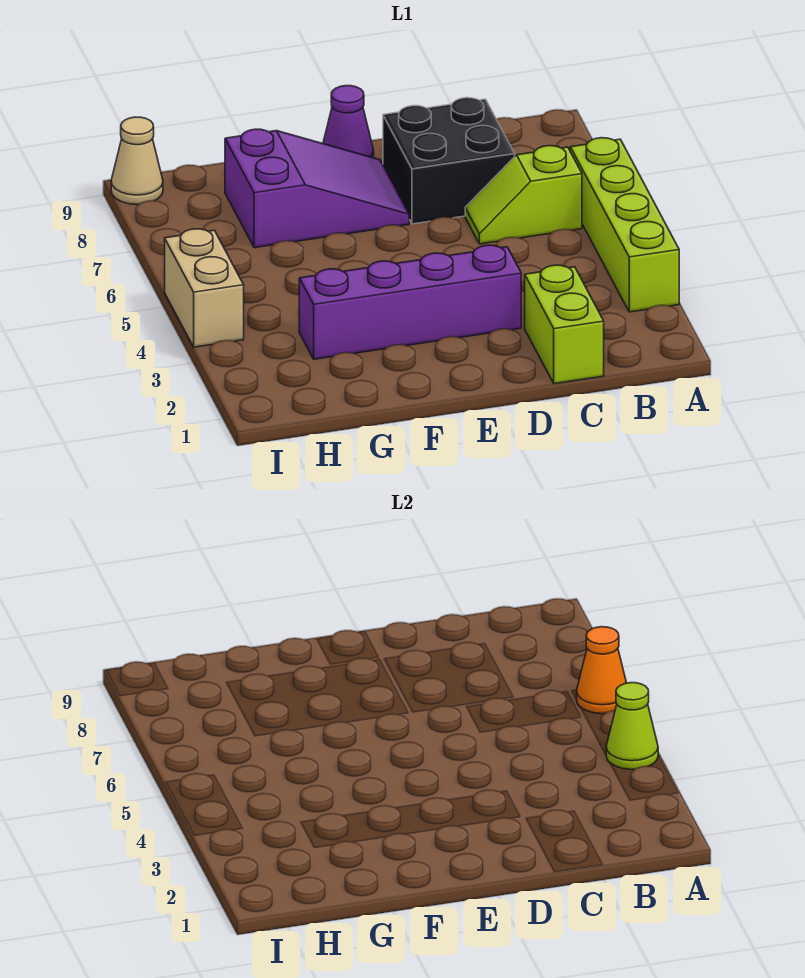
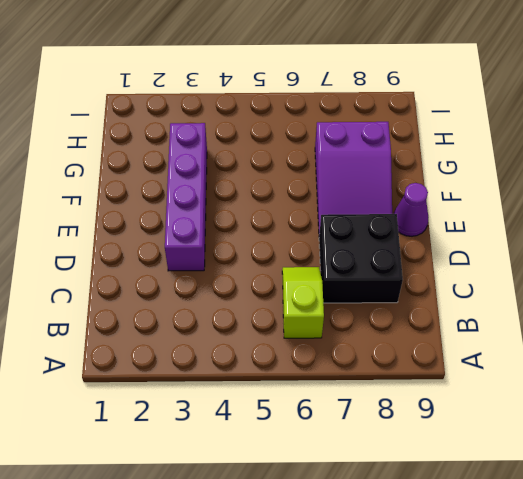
none -> lime brick A3:A6 level 1
none -> lime brick C1:C2 level 1

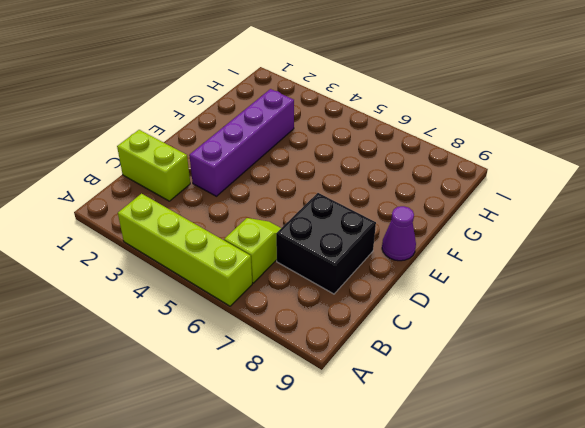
none -> purple slope E7:G8 level 1 top G
none -> tan brick I4:I5 level 1

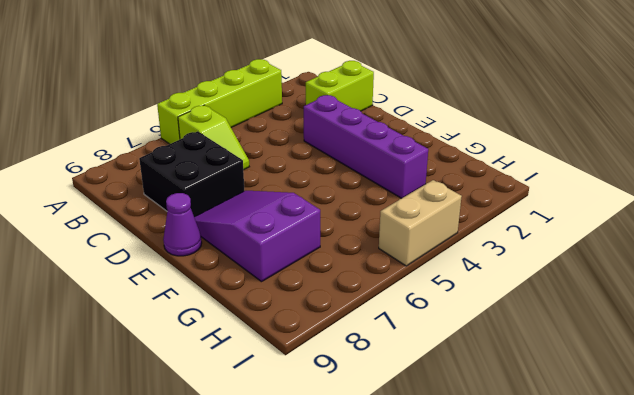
none -> tan cone I9 level 1
none -> lime cone A4 level 2

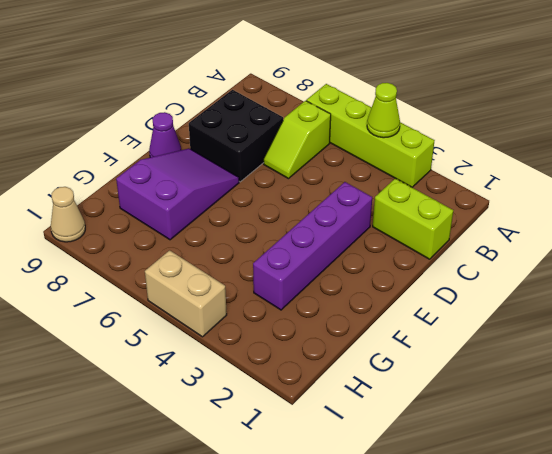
none -> orange cone A6 level 2

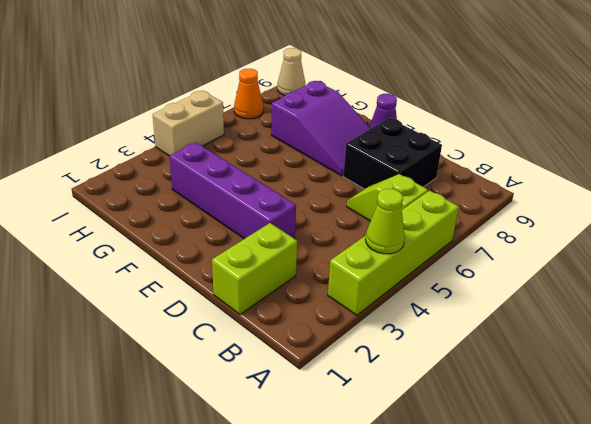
orange cone I7 level 1 -> orange cone A6 level 2

